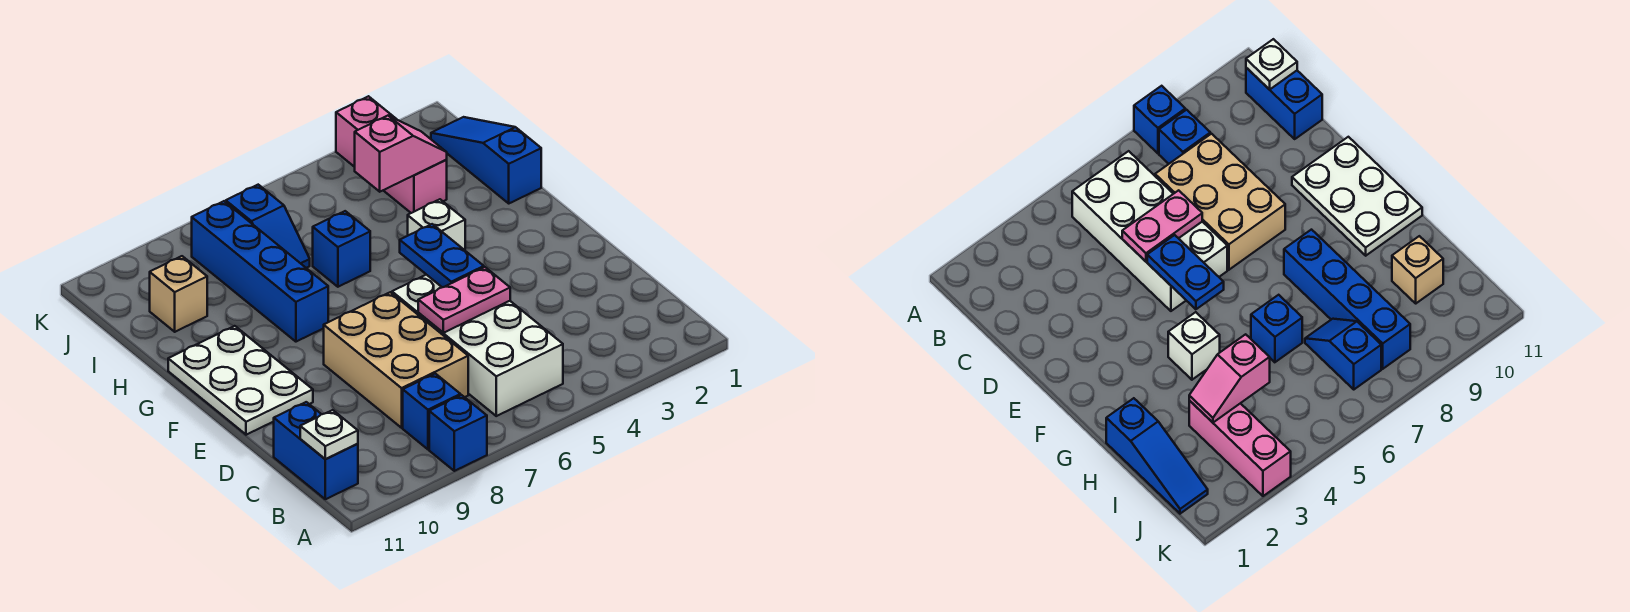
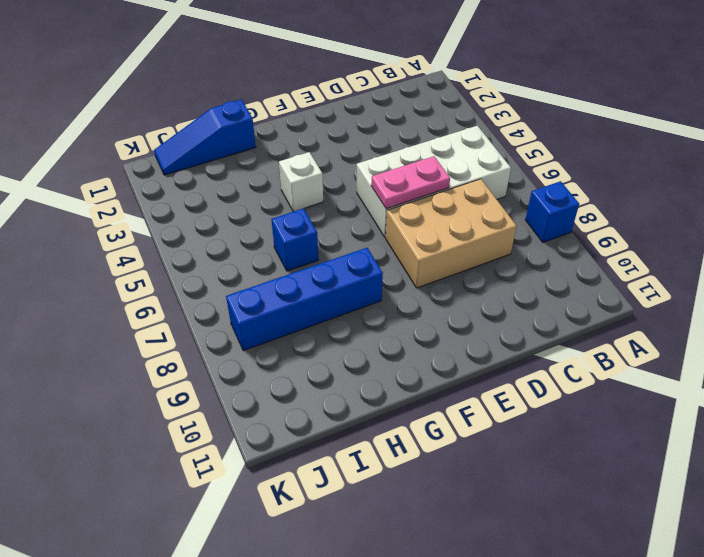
pink plate D6:E6 level 2 -> pink plate D5:D6 level 2
none -> blue brick B8 level 1
none -> blue brick B11:C11 level 1
none -> white plate E10:G11 level 1

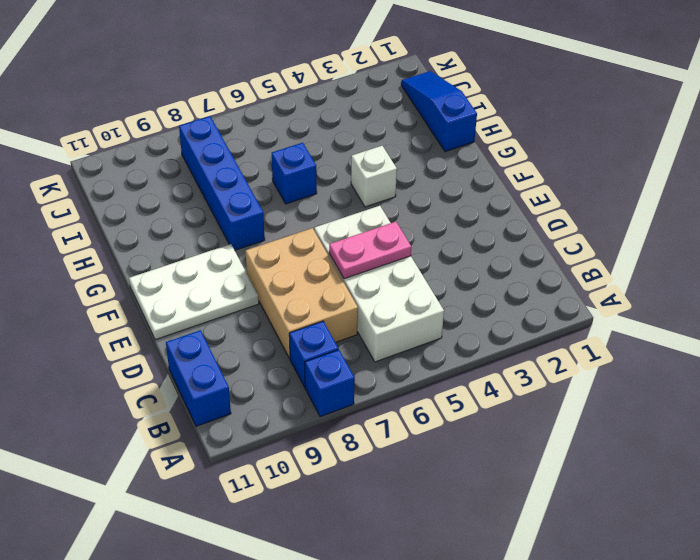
white plate E9:F11 level 1 -> white plate E10:G11 level 1
none -> pink brick I3:K3 level 1
none -> blue slope I7:J7 level 1 top J
none -> tan brick I10 level 1

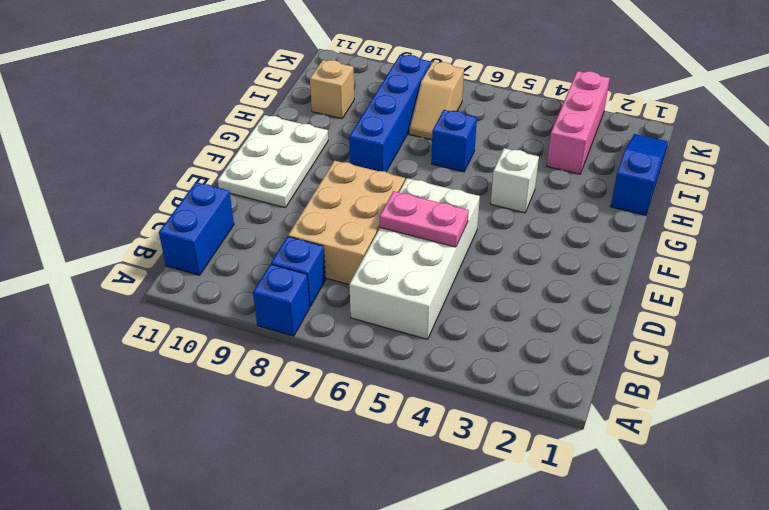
tan slope I7:J7 level 1 top J -> blue slope I7:J7 level 1 top J
none -> white plate B11 level 2
none -> blue plate E5:F5 level 2
none -> pink slope I3:I4 level 2 top 4

